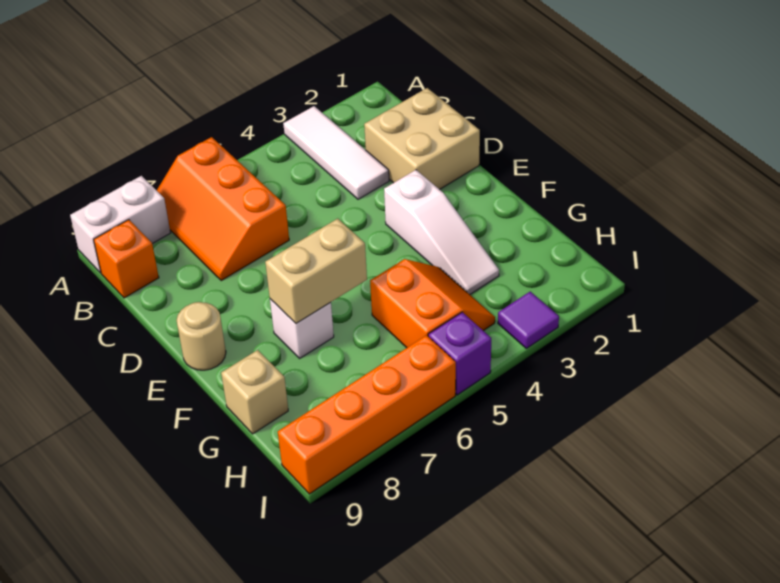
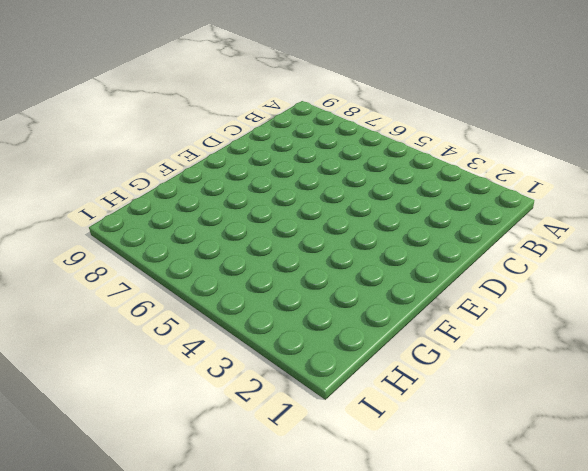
none -> white tile A3:C3 level 1
none -> orange slope A6:C7 level 1 top 6
none -> white brick A8:A9 level 1

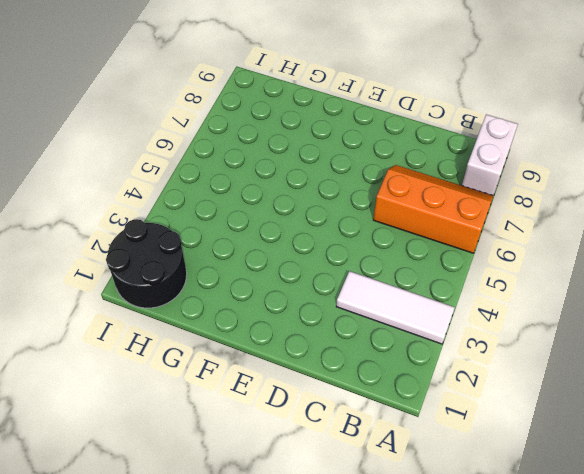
black round brick H1:I2 level 1 -> none
none -> orange brick B9 level 1
none -> tan brick C1:D2 level 1
none -> white slope E3:G3 level 1 top E

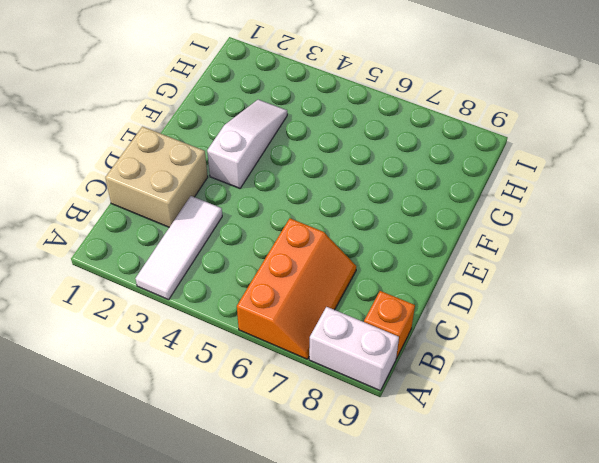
none -> tan round brick E9 level 1
none -> white brick F7 level 1
none -> orange slope G4:H5 level 1 top 5

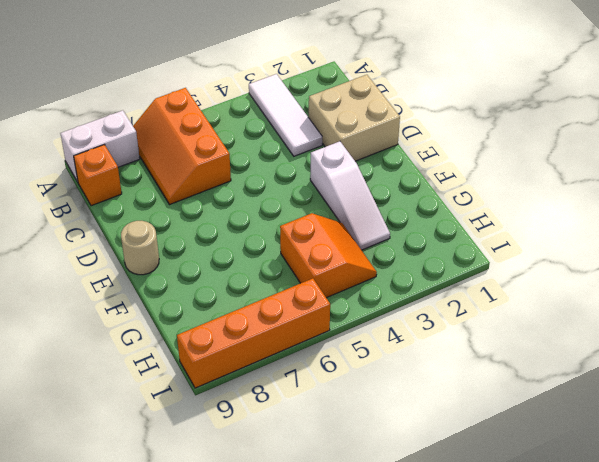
none -> white brick F7 level 1
none -> tan brick G9 level 1
none -> purple tile I3 level 1

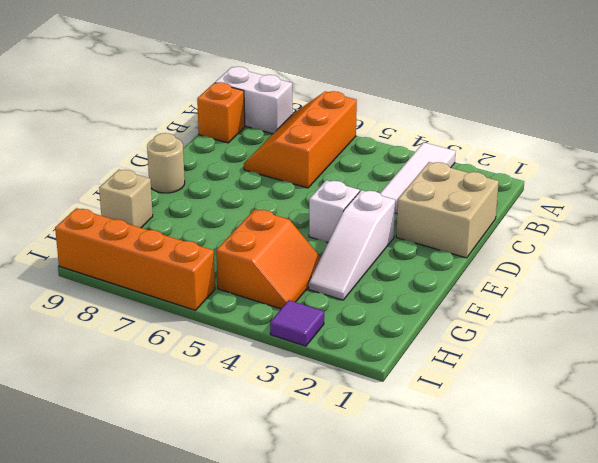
white brick E4 level 1 -> white brick F7 level 1
none -> purple brick I5 level 1
none -> tan brick F6:F7 level 2

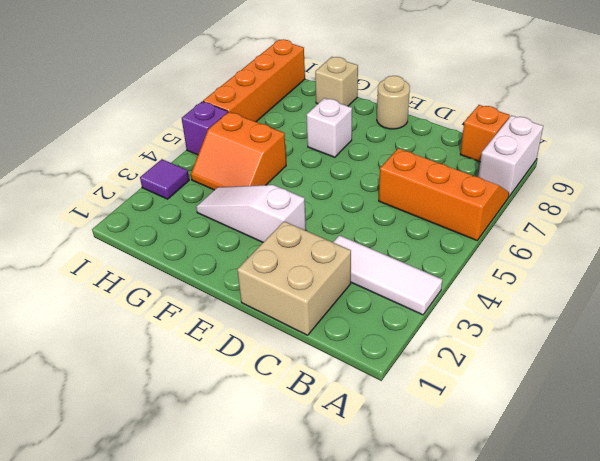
none -> tan brick F6:F7 level 2

